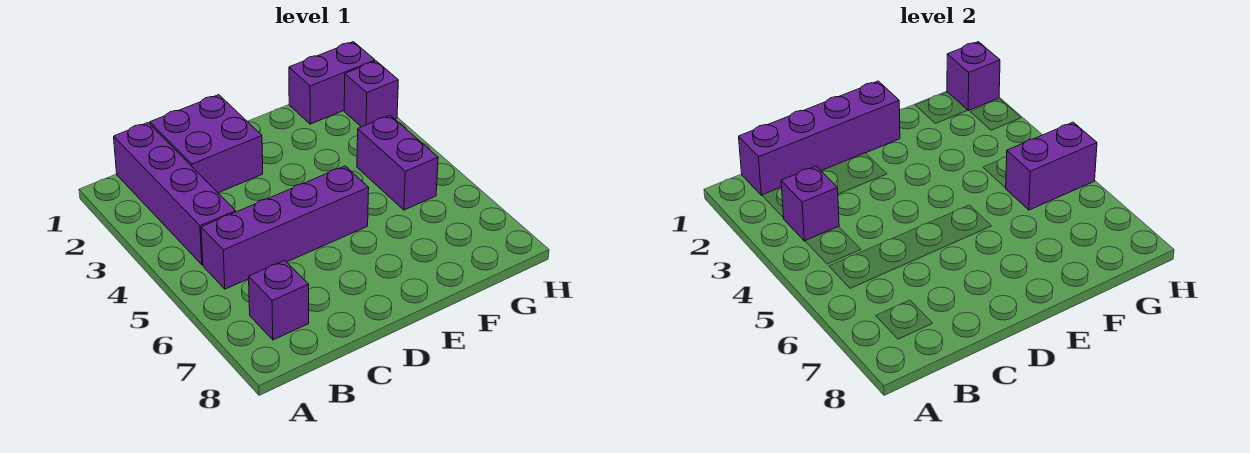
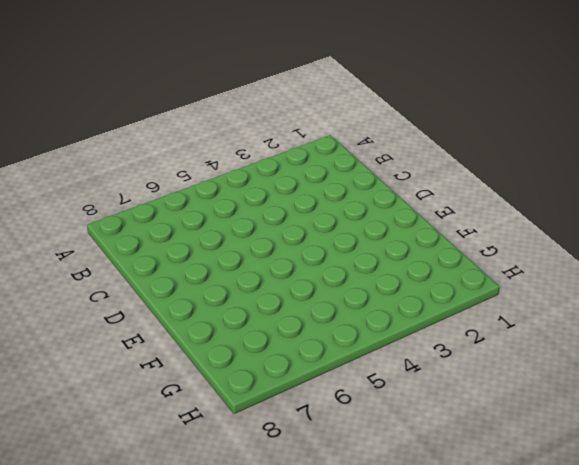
none -> purple brick B1:B4 level 1
none -> purple brick B5:E5 level 1

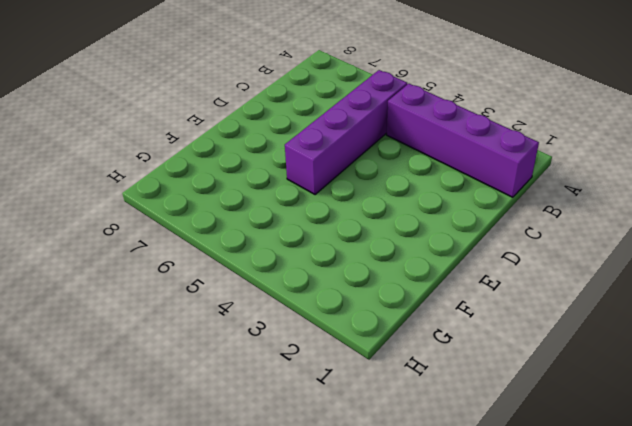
none -> purple brick B7 level 1
none -> purple brick C1:D2 level 1

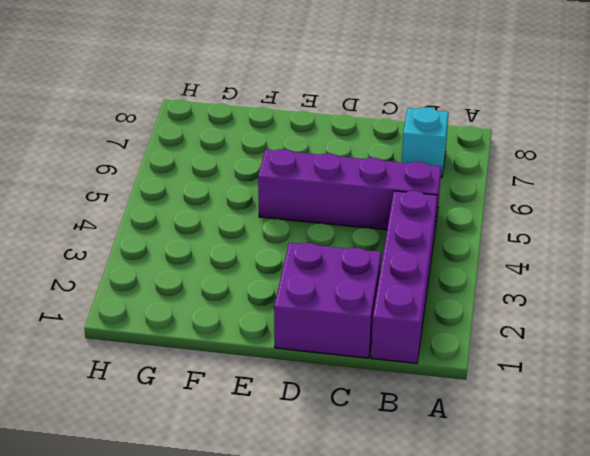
cyan brick B7 level 1 -> purple brick B7 level 1
none -> purple brick G1:H1 level 1
none -> purple brick G4:G5 level 1

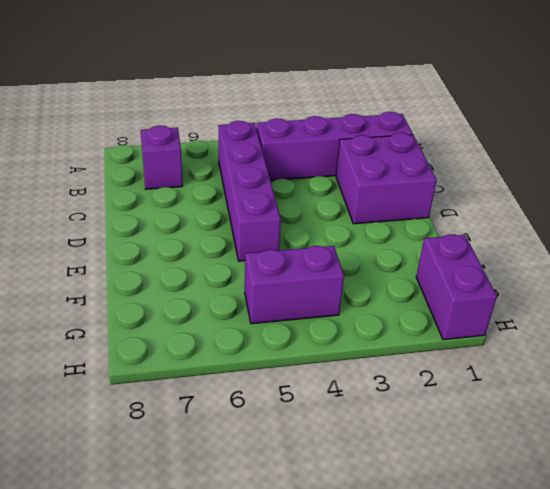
none -> purple brick H2 level 1
none -> purple brick B1:E1 level 2

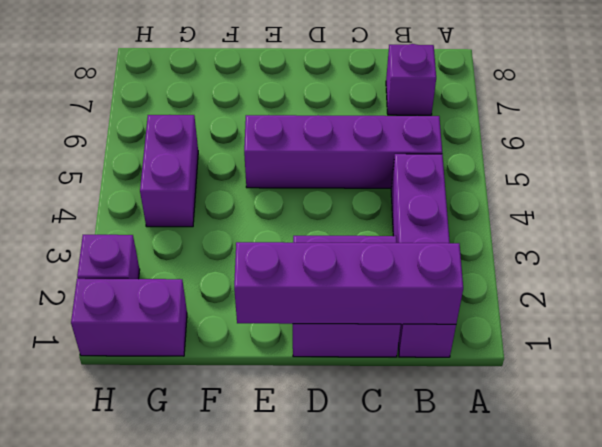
none -> purple brick B3 level 2
none -> purple brick G5:H5 level 2

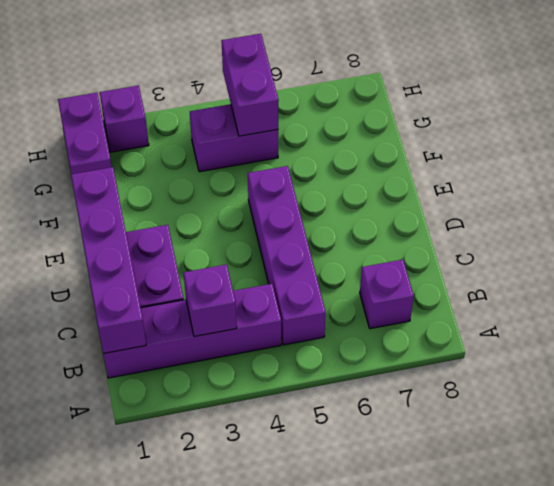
none -> purple brick H1 level 2

